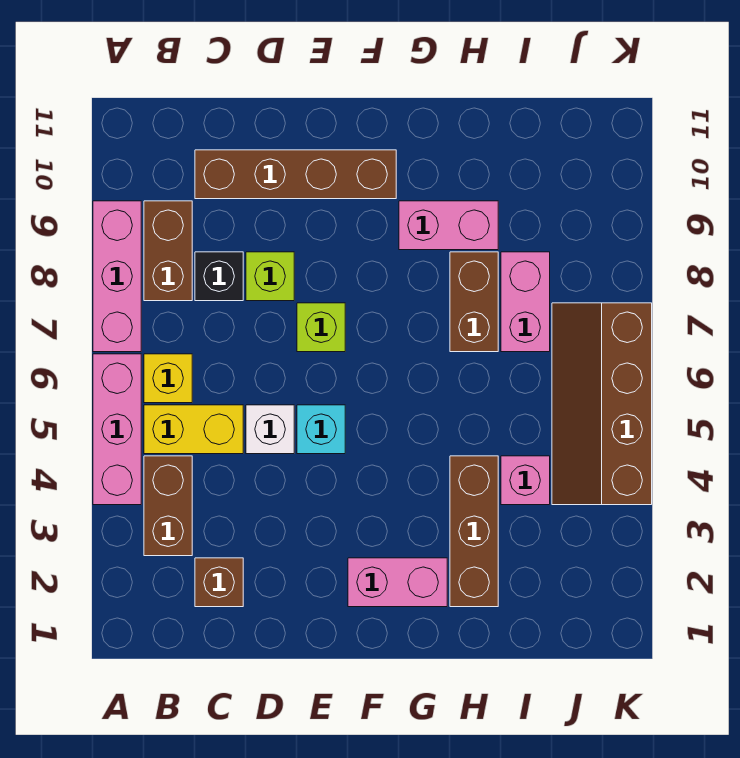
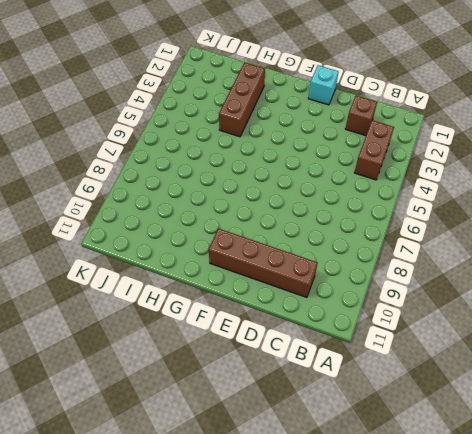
cyan brick E1 level 1 -> cyan brick E5 level 1
none -> pink brick A4:A6 level 1
none -> pink brick A7:A9 level 1
none -> yellow brick B5:C5 level 1

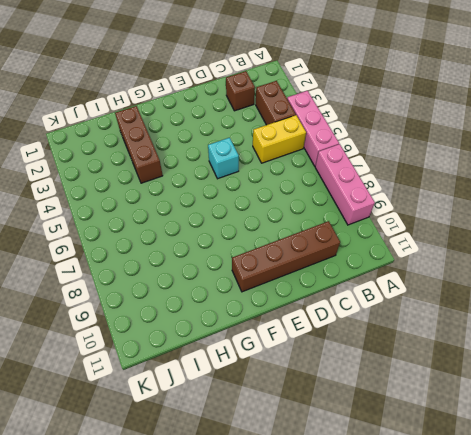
none -> yellow brick B6 level 1
none -> brown brick B8:B9 level 1
none -> black brick C8 level 1

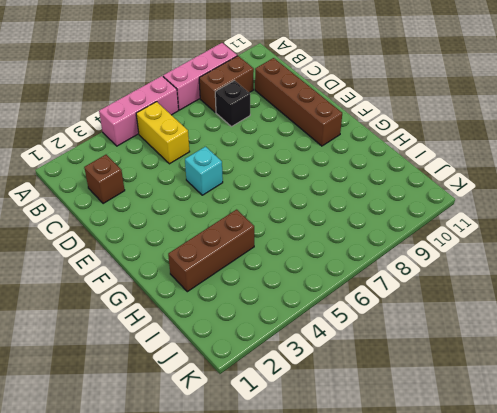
none -> brown brick B3:B4 level 1
none -> yellow brick B6 level 1
none -> white brick D5 level 1

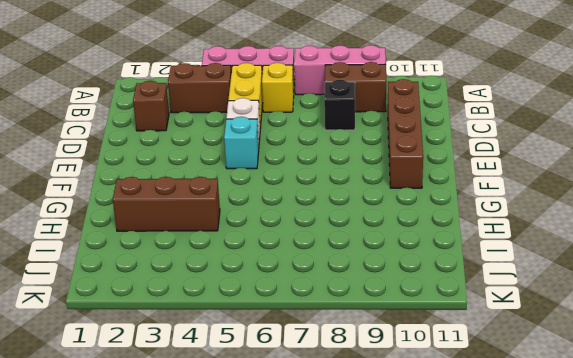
none -> lime brick D8 level 1
none -> lime brick E7 level 1
none -> pink brick F2:G2 level 1

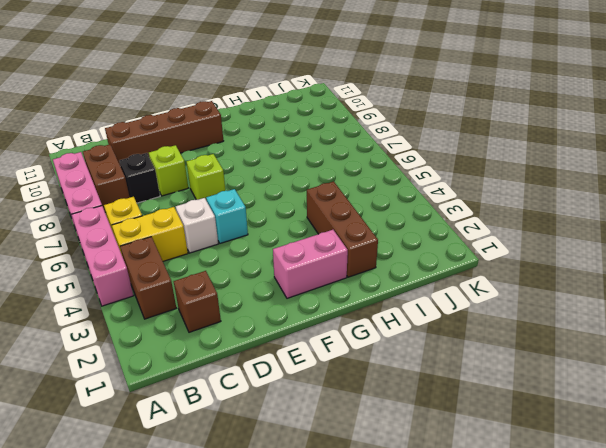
none -> pink brick G9:H9 level 1
none -> brown brick H7:H8 level 1
none -> pink brick I4 level 1

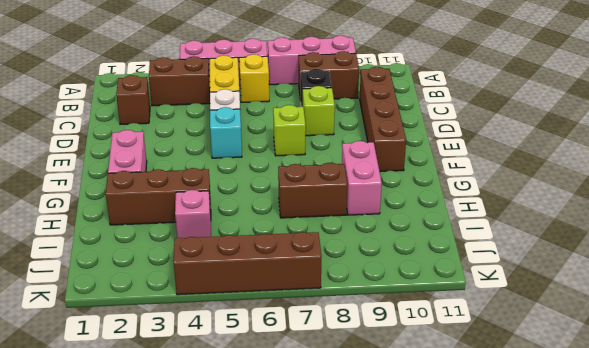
none -> pink brick I7:I8 level 1

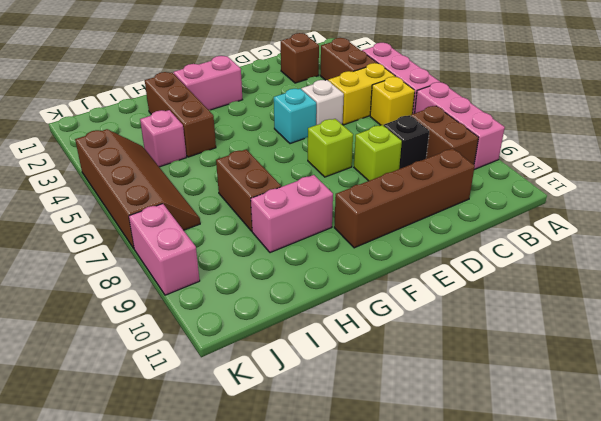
pink brick K8:K9 level 1 -> pink brick I7:I8 level 1

